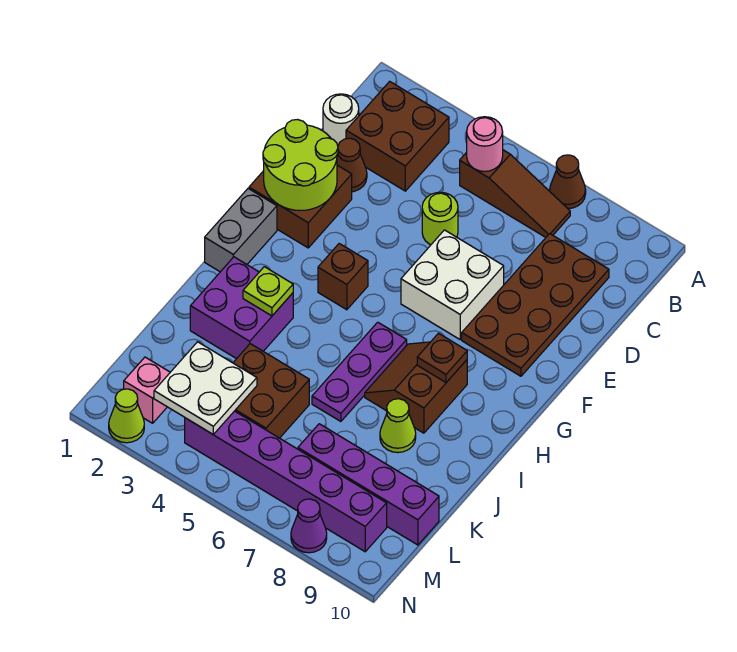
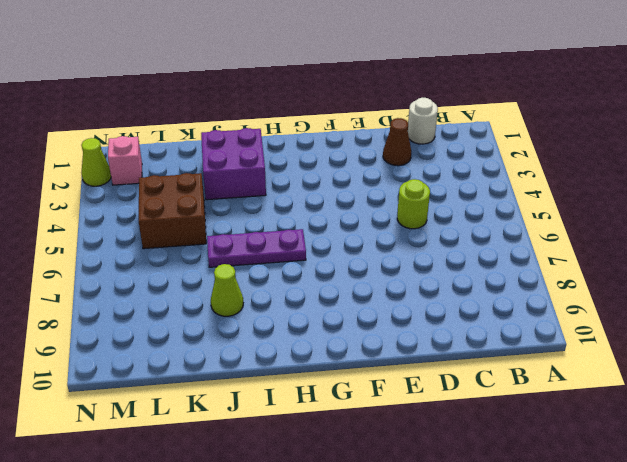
none -> brown cone A7 level 1
none -> brown brick B2:C3 level 1
none -> brown slope B5:B7 level 1 top 5

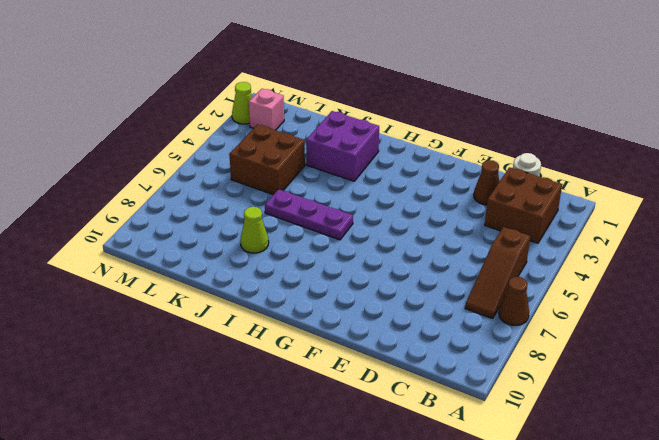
none -> brown plate C8:F9 level 1
none -> lime round brick D5 level 1
none -> brown brick E1:F2 level 1

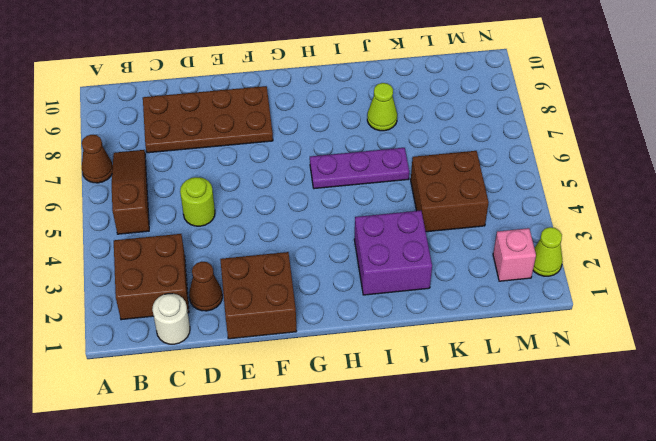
none -> white brick E6:F7 level 1
none -> grey brick G1:H1 level 1
none -> brown brick G4 level 1

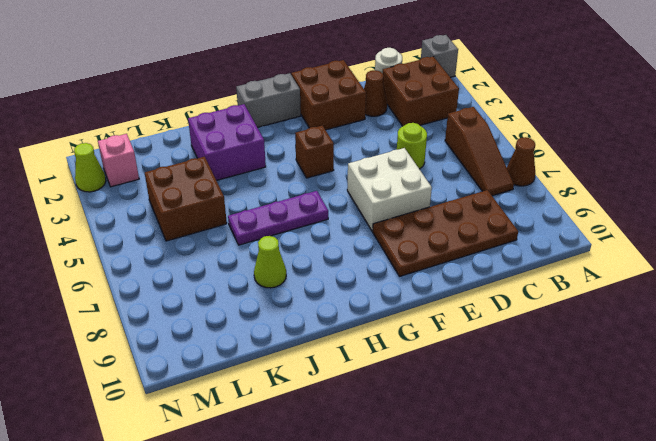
grey brick A1 level 1 -> none
none -> brown slope H7:I8 level 1 top 8
none -> purple brick L7:L10 level 1
none -> purple brick M4:M9 level 1

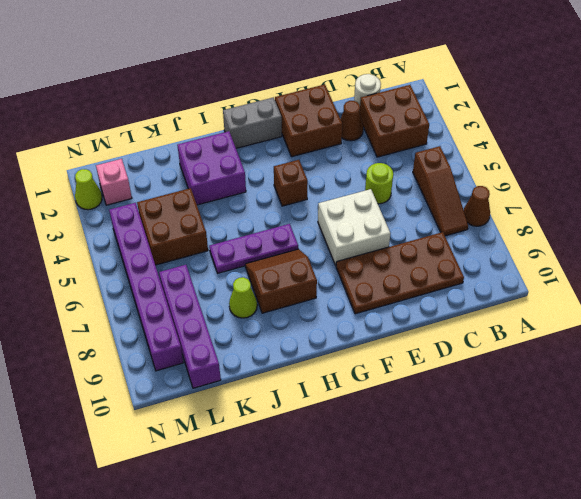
none -> purple cone N8 level 1
none -> pink round brick B5 level 2
none -> lime round brick E1:F2 level 2

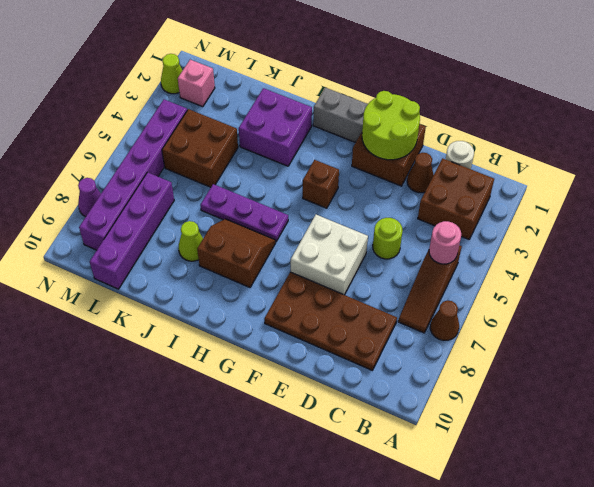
none -> brown plate H8 level 2
none -> lime plate I3 level 2
none -> white plate L3:M4 level 2

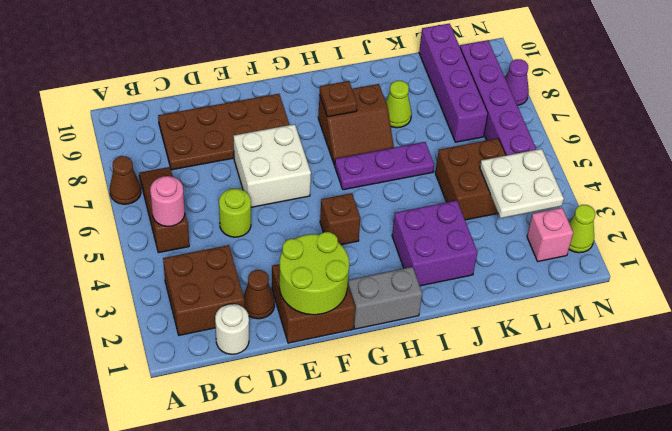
none -> lime plate I3 level 2

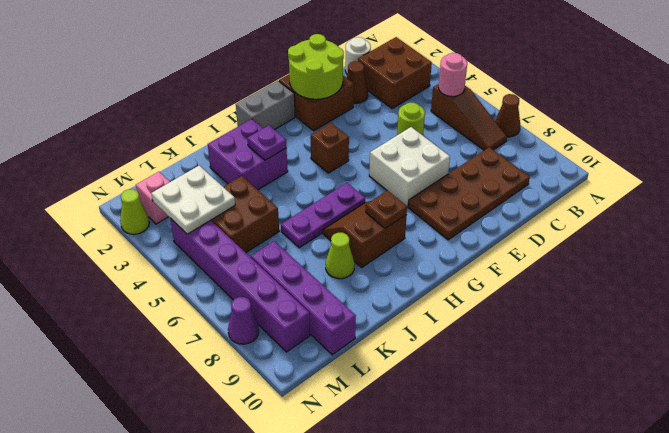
purple plate I3 level 2 -> lime plate I3 level 2

